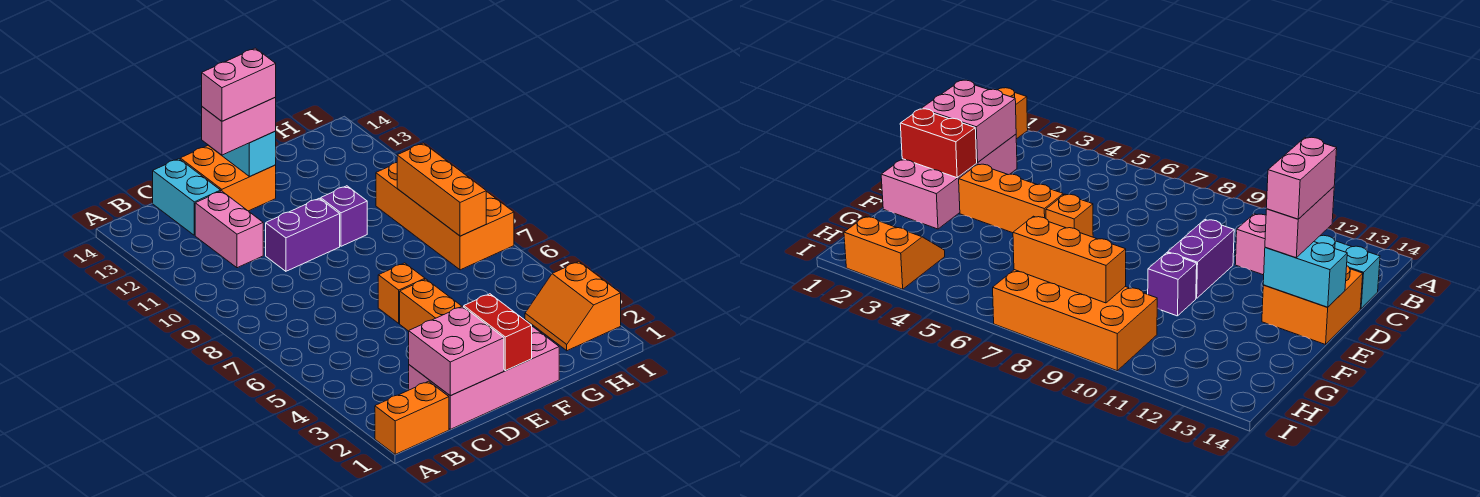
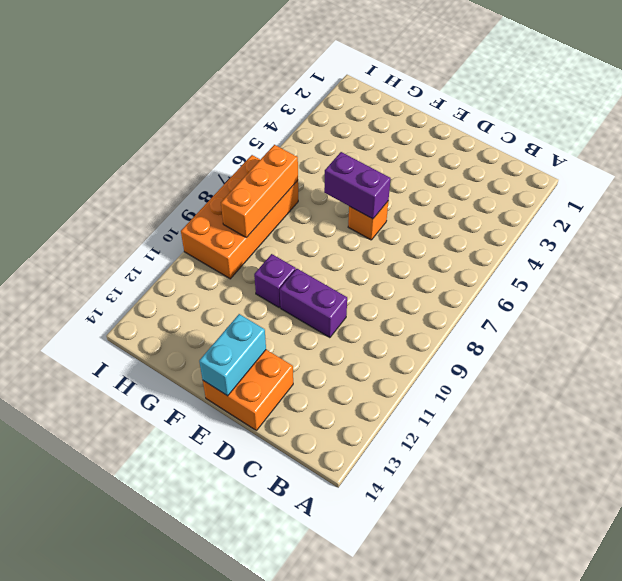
purple brick E6:F6 level 2 -> none
none -> orange brick A1:B1 level 1
none -> pink brick C1:F2 level 1
none -> pink brick C11:C12 level 1

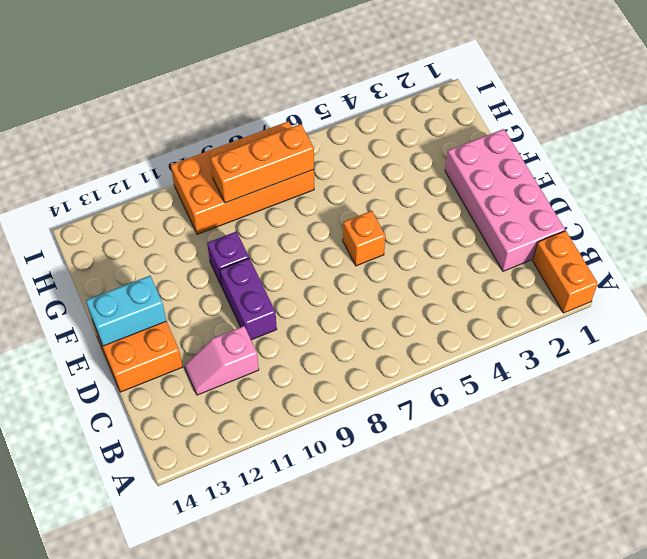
pink slope C11:C12 level 1 top 11 -> pink brick C11:C12 level 1
none -> cyan brick C13:C14 level 1
none -> orange brick E3:E5 level 1
none -> orange slope H2:I3 level 1 top I

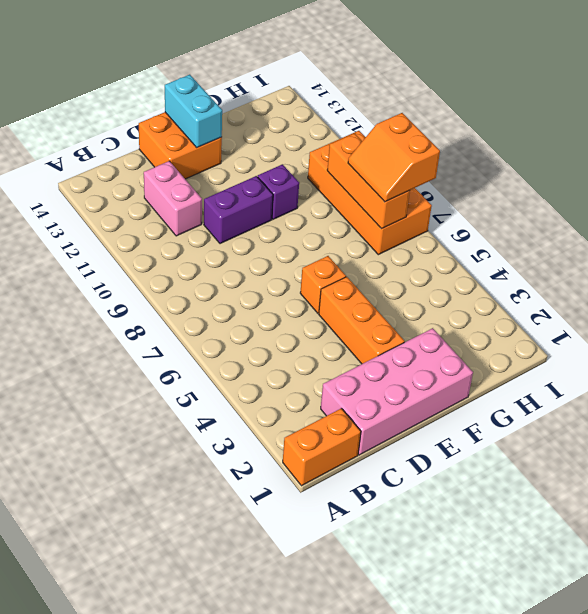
orange slope H7:I8 level 3 top I -> orange slope H2:I3 level 1 top I
none -> cyan brick C13:C14 level 1
none -> pink brick C1:D2 level 2
none -> red brick E1:E2 level 2

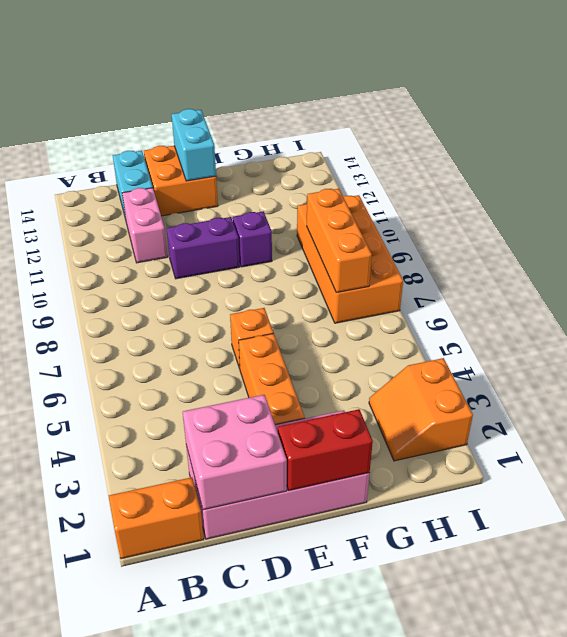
red brick E1:F1 level 2 -> red brick E1:E2 level 2
none -> pink brick D13:E13 level 3
none -> pink brick D13:E13 level 4

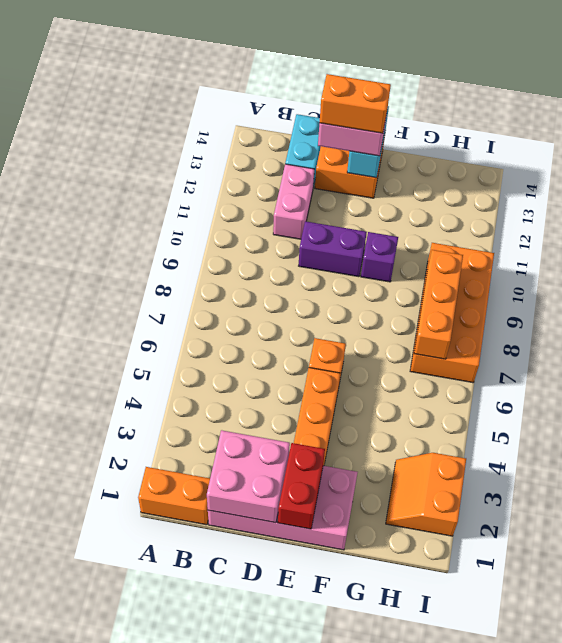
orange brick D13:E13 level 4 -> pink brick D13:E13 level 4

